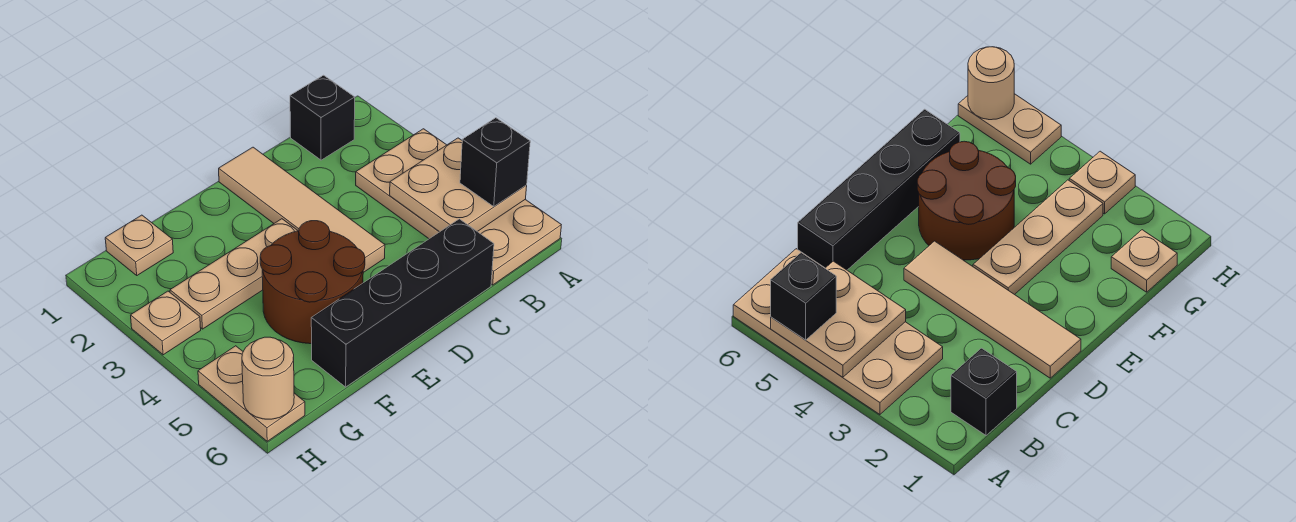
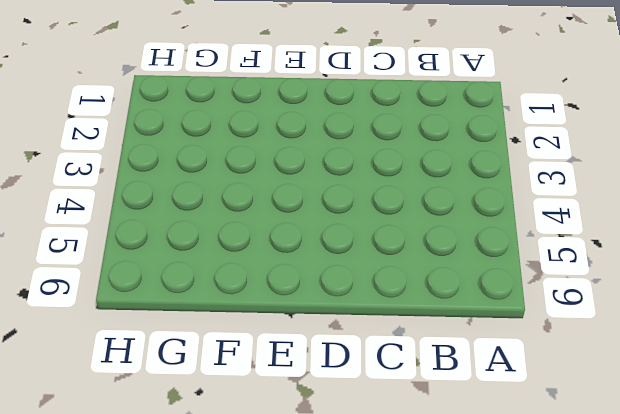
none -> tan plate A3:B6 level 1
none -> black brick B1 level 1
none -> black brick C6:F6 level 1

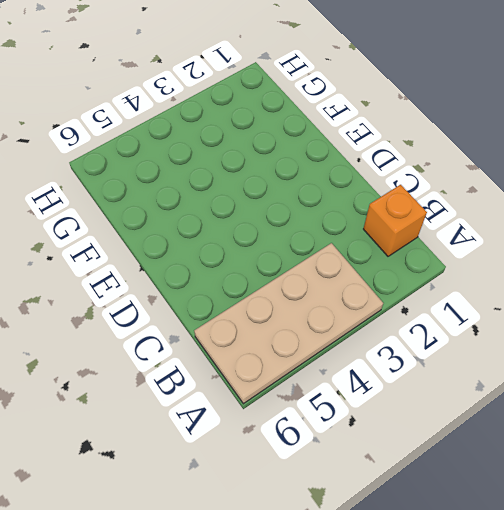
orange brick B1 level 1 -> black brick B1 level 1
none -> black brick C6:F6 level 1
none -> tan tile D1:D4 level 1
none -> tan plate E3:G3 level 1

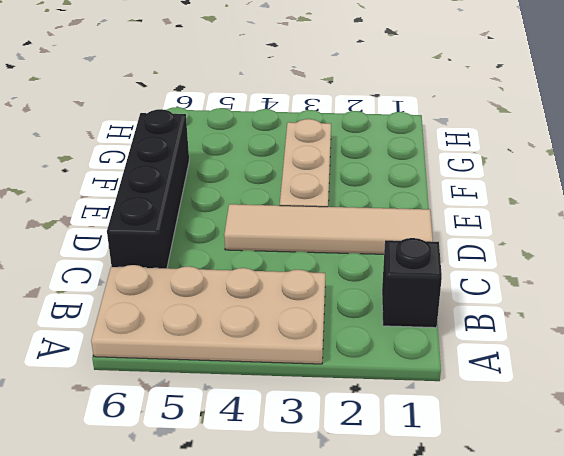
none -> brown round brick E4:F5 level 1
none -> tan plate G1 level 1
none -> tan plate H3 level 1

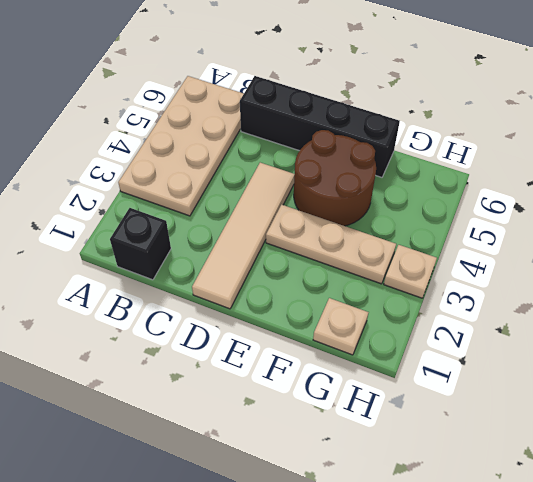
none -> tan plate H5:H6 level 1
none -> tan plate A4:B5 level 2
none -> tan round brick H6 level 2

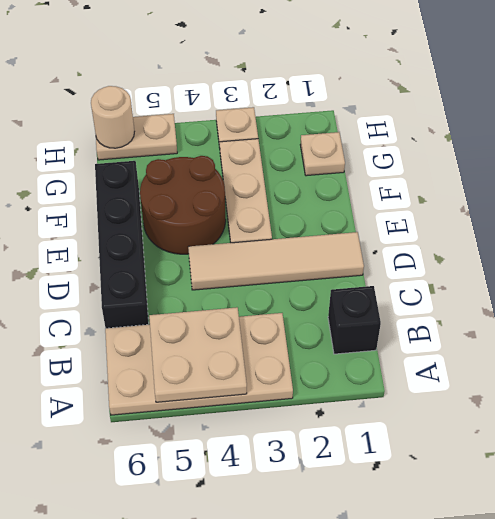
none -> black brick A5 level 3

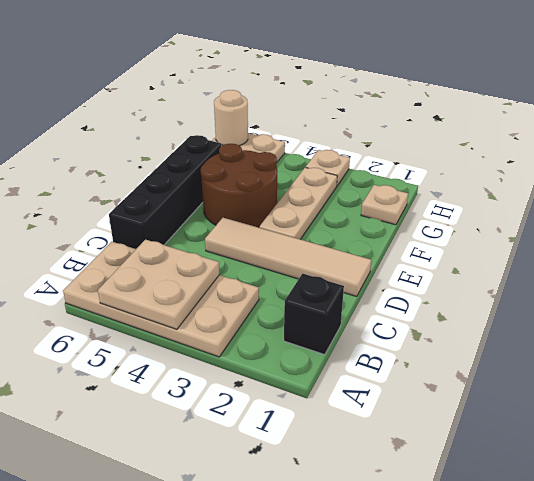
none -> black brick A5 level 3

